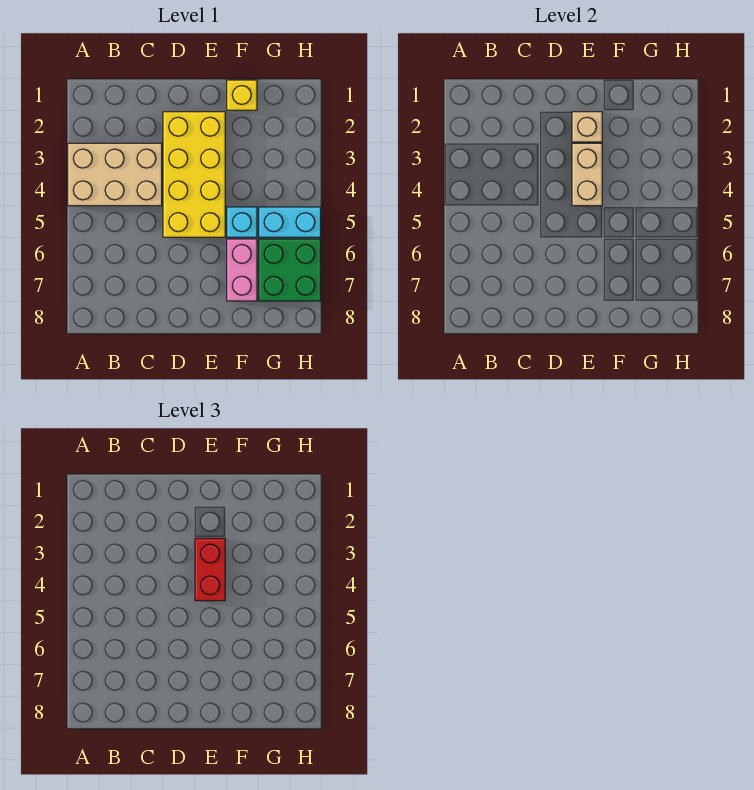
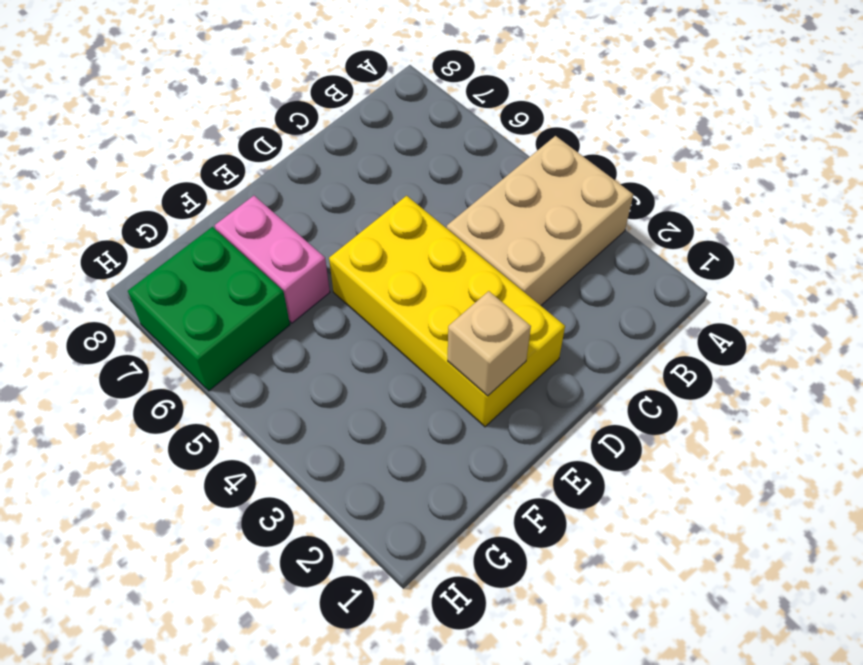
none -> yellow brick F1 level 1
none -> cyan brick F5 level 1

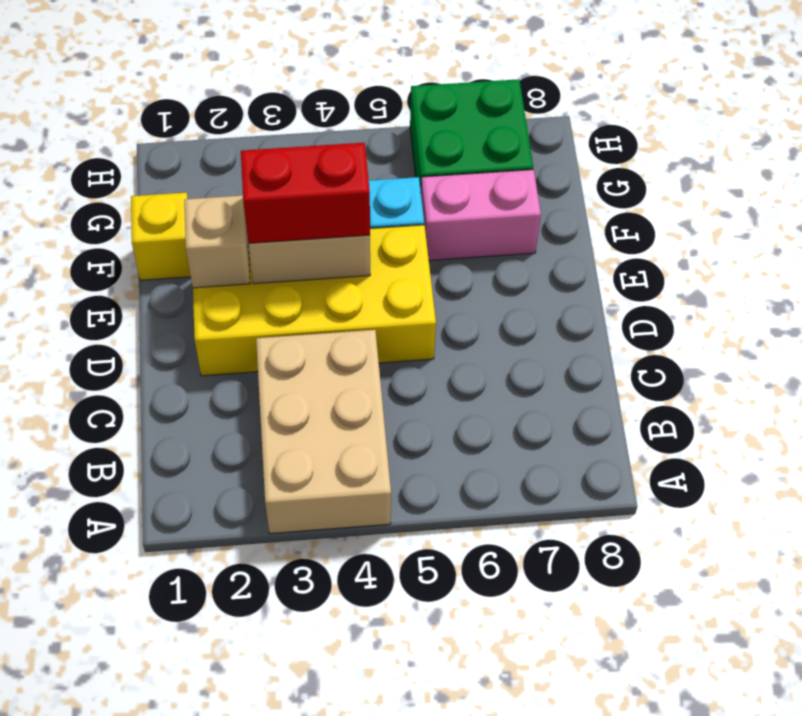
none -> cyan brick G5:H5 level 1

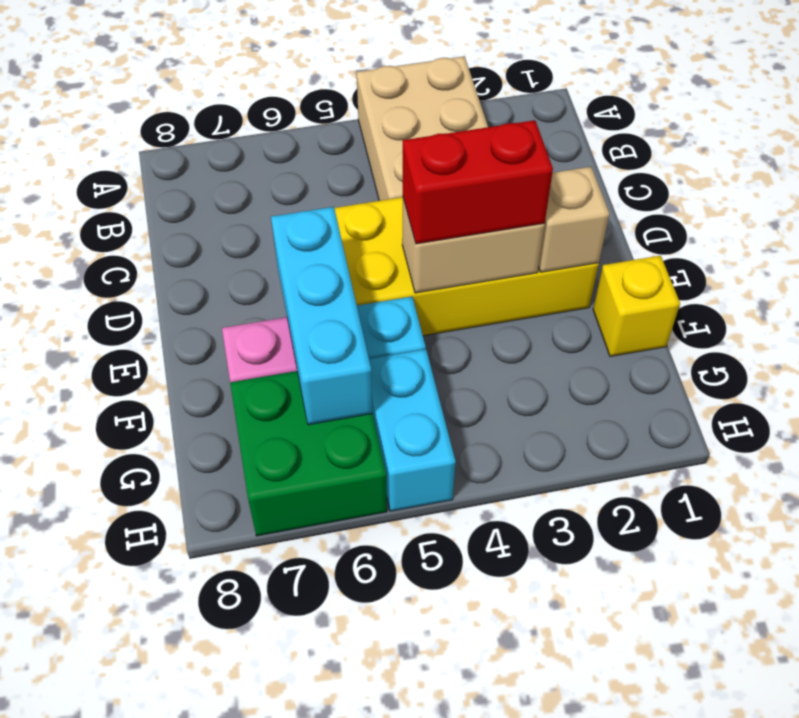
cyan brick E6:G6 level 2 -> none

